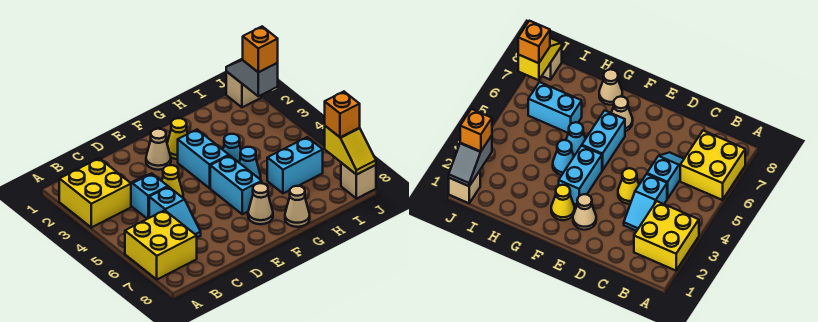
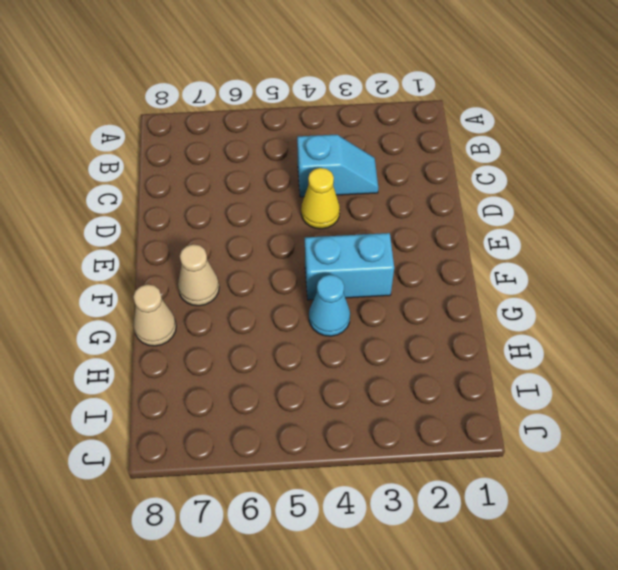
none -> yellow brick A2:B3 level 1
none -> yellow brick A6:B7 level 1
none -> cyan slope C5:C6 level 1 top 5

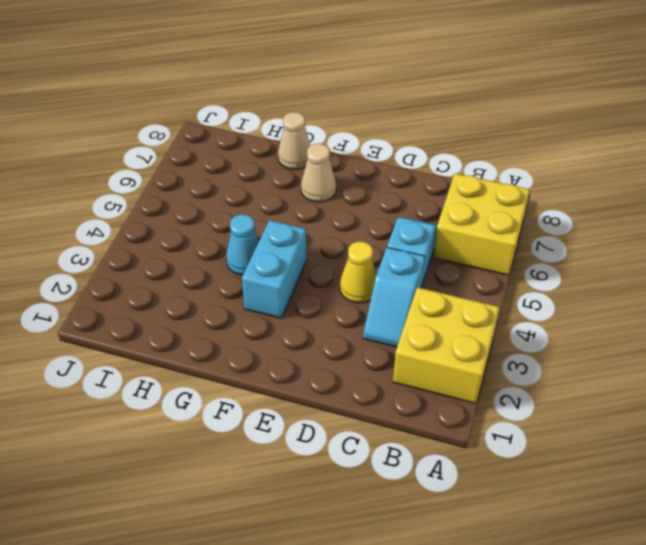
none -> tan cone E2 level 1
none -> yellow cone F2 level 1
none -> cyan brick F5:F6 level 1

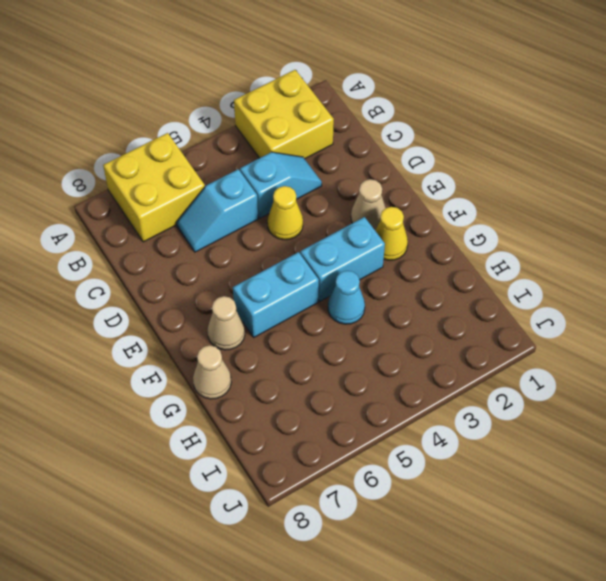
none -> cyan cone G5 level 1
none -> cyan brick H6:I6 level 1
none -> tan brick J1 level 1

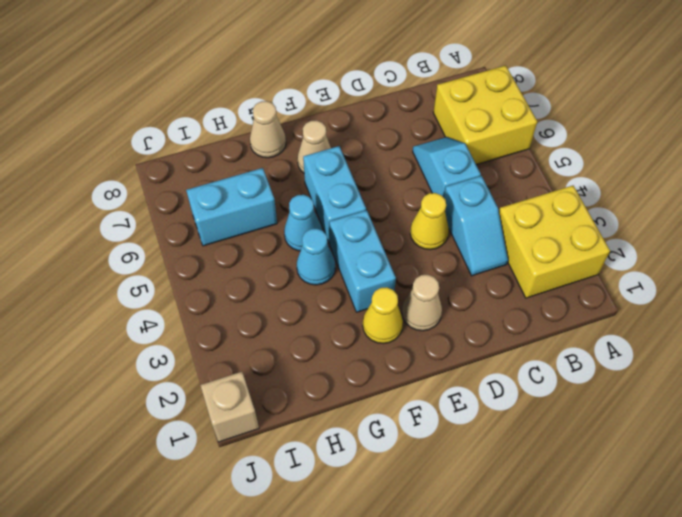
none -> tan brick J8 level 1
none -> grey slope J1:J2 level 2 top 2
none -> yellow slope J7:J8 level 2 top 7

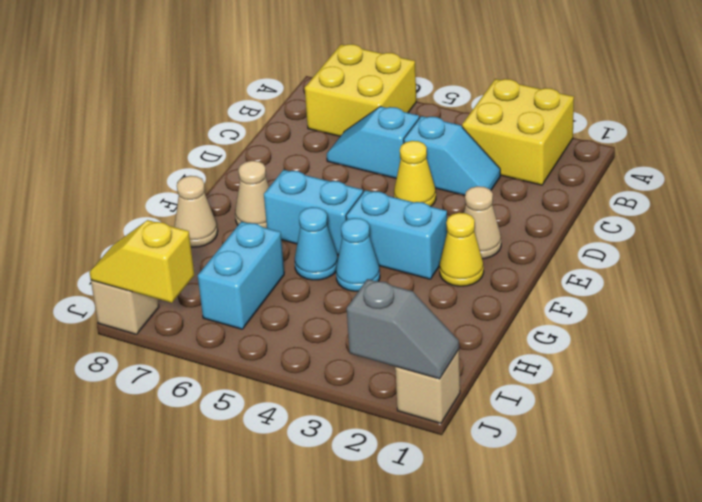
none -> orange brick J2 level 3
none -> orange brick J7 level 3

